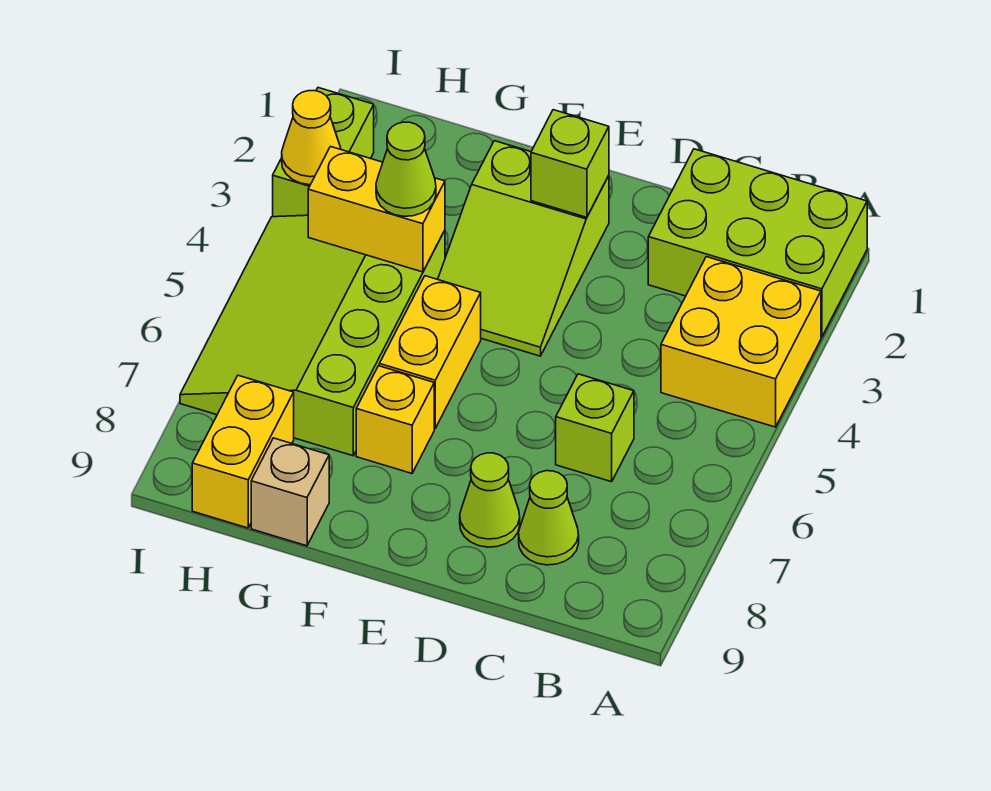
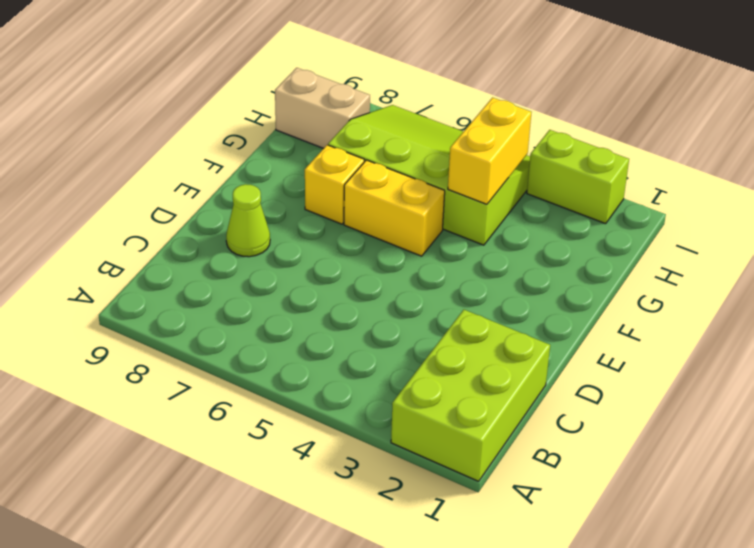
tan brick H8:H9 level 1 -> yellow brick H8:H9 level 1
none -> yellow brick A3:B4 level 1
none -> lime brick C6 level 1
none -> lime cone C8 level 1

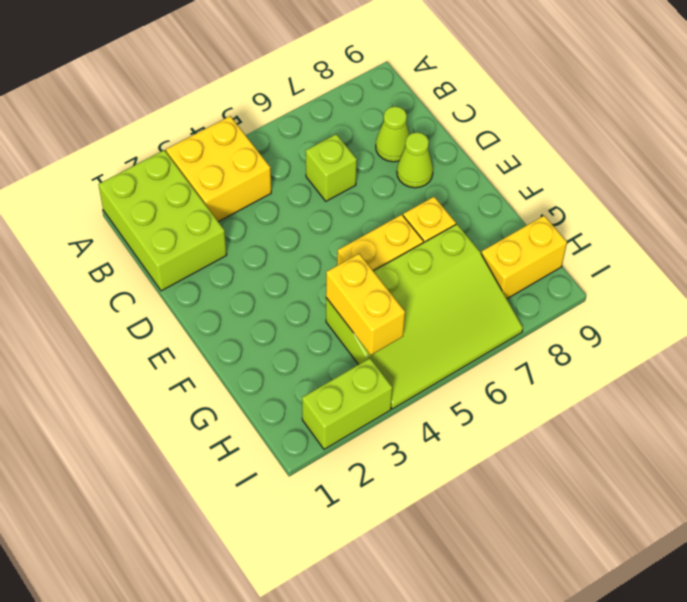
none -> lime slope E2:F4 level 1 top 2
none -> tan brick G9 level 1
none -> lime brick E2 level 2

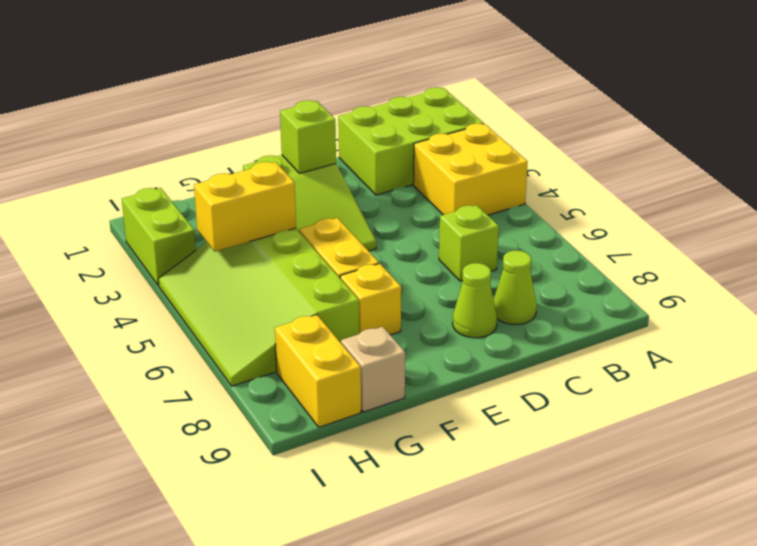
none -> yellow cone I3 level 2
none -> lime cone G4 level 3

